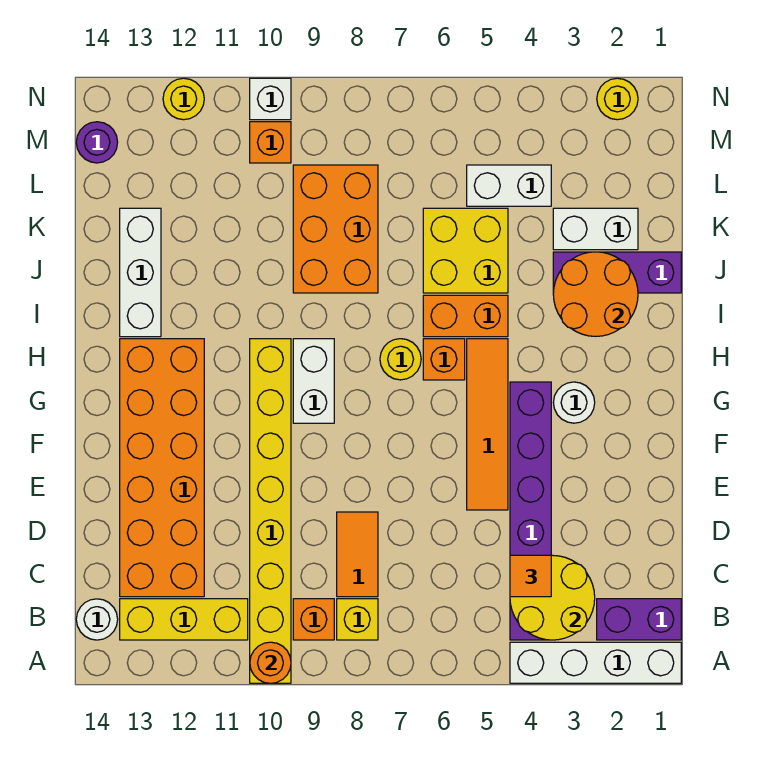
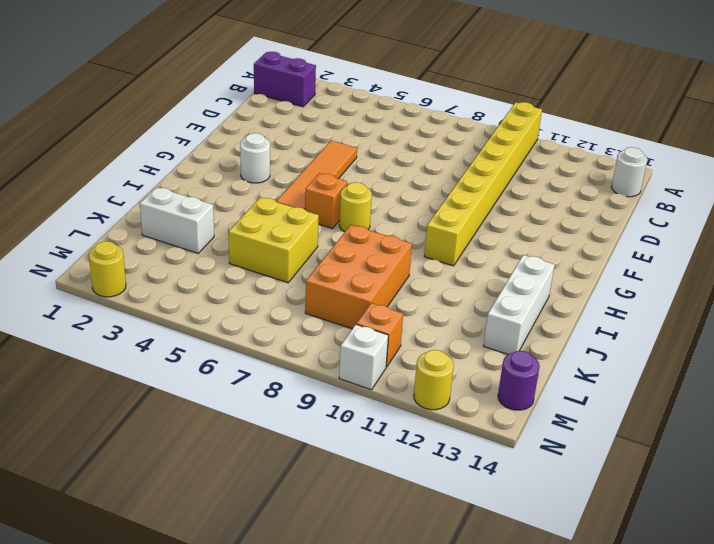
none -> white brick A1:A4 level 1
none -> purple brick B4:G4 level 1
none -> yellow brick B8 level 1
none -> orange brick B9 level 1

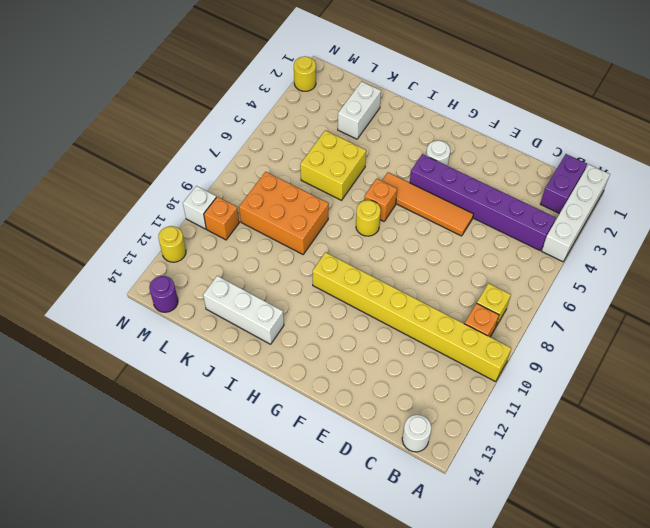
none -> yellow brick B11:B13 level 1
none -> orange tile C8:D8 level 1
none -> orange brick C12:H13 level 1
none -> white brick G9:H9 level 1

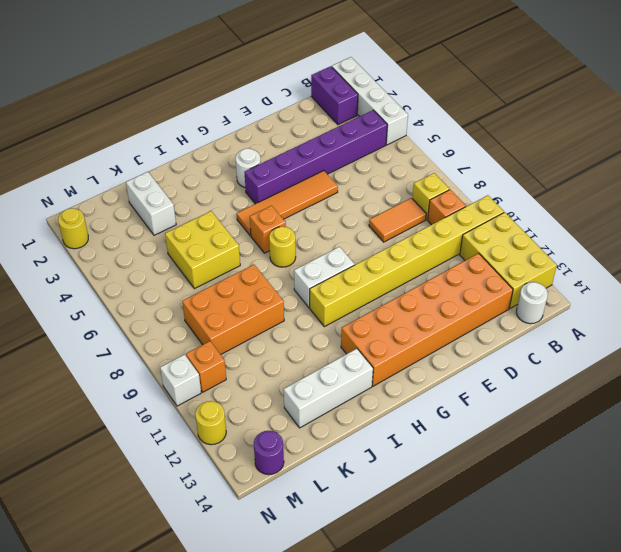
yellow brick A11:B13 level 1 -> yellow brick B11:B13 level 1
none -> orange brick I5:I6 level 1
none -> purple brick J1:J3 level 1
none -> white brick L4:L5 level 1
none -> orange round brick A10 level 2

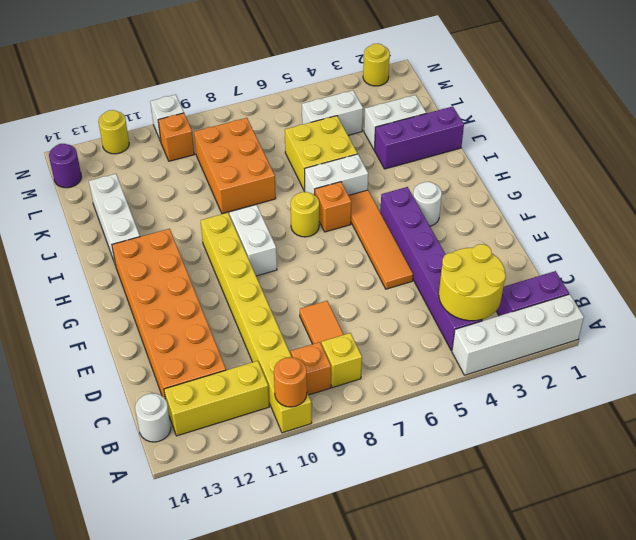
white brick I5:I6 level 1 -> orange brick I5:I6 level 1
none -> orange round brick I2:J3 level 2
none -> orange tile C4 level 3

